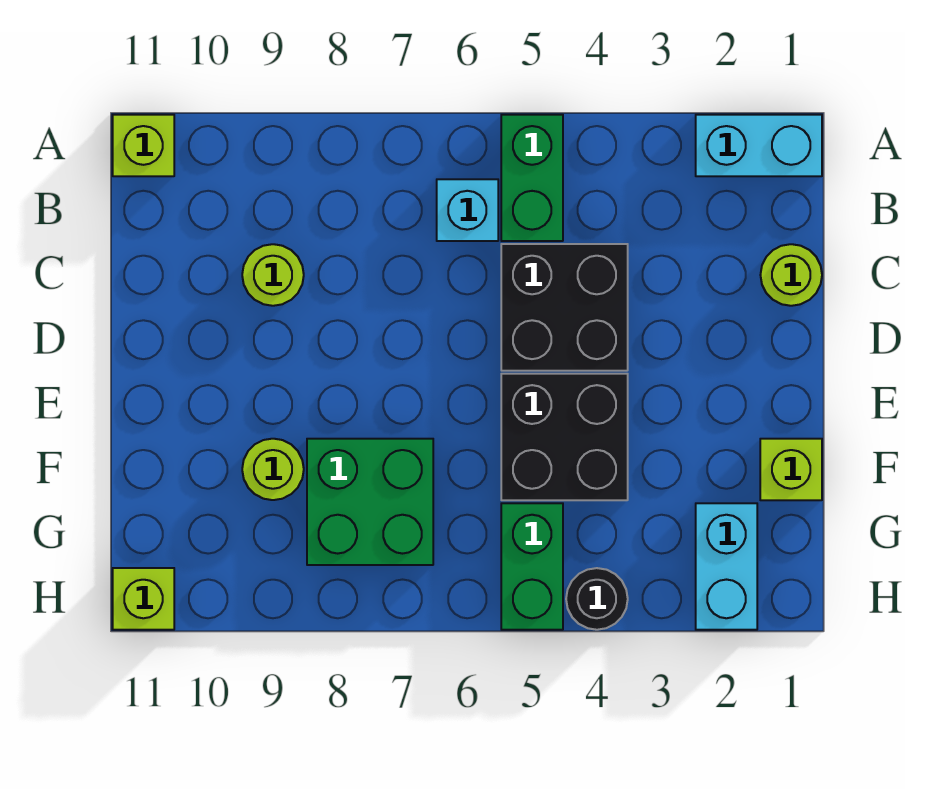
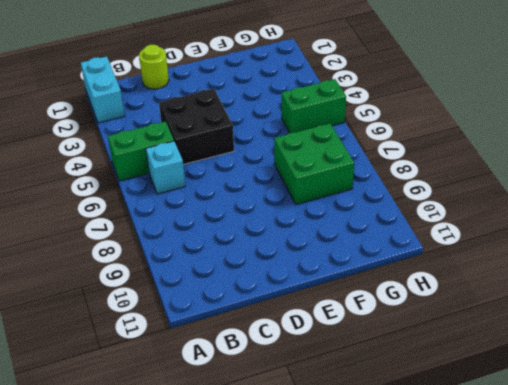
none -> lime brick A11 level 1
none -> lime round brick C9 level 1
none -> black brick E4:F5 level 1

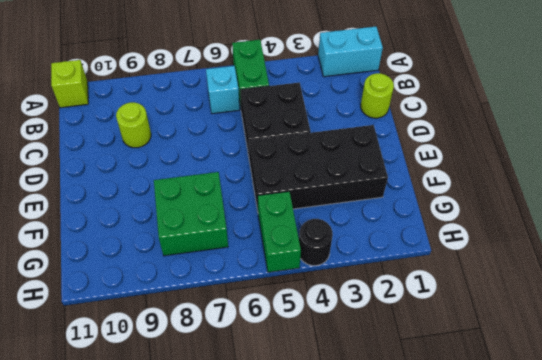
black brick E2:F5 level 1 -> black brick E4:F5 level 1
none -> lime brick F1 level 1
none -> lime round brick F9 level 1
none -> cyan brick G2:H2 level 1

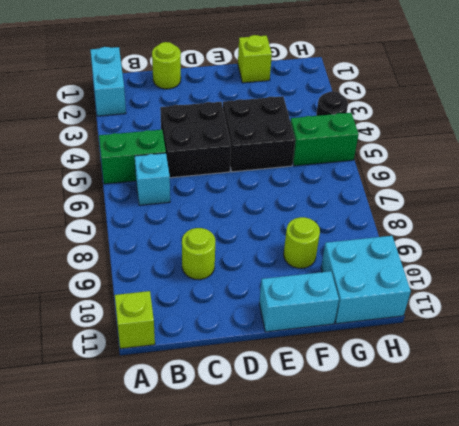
cyan brick E11:F11 level 1 -> cyan brick G2:H2 level 1
cyan brick G10:H11 level 1 -> lime brick H11 level 1
none -> green brick F7:G8 level 1

